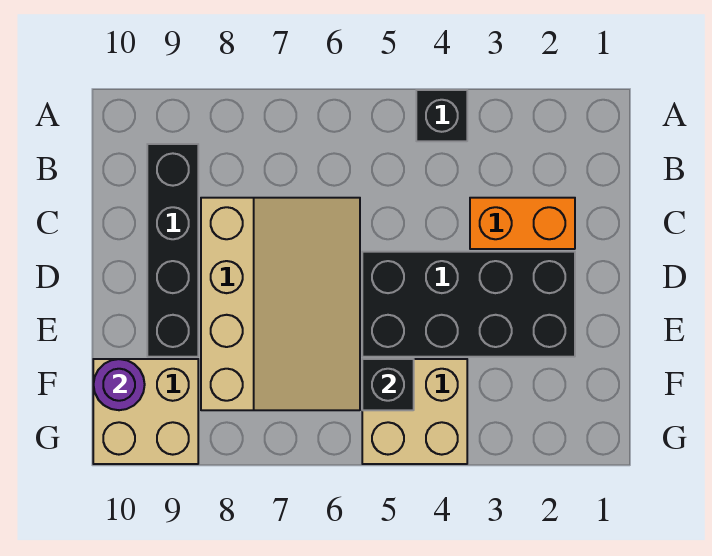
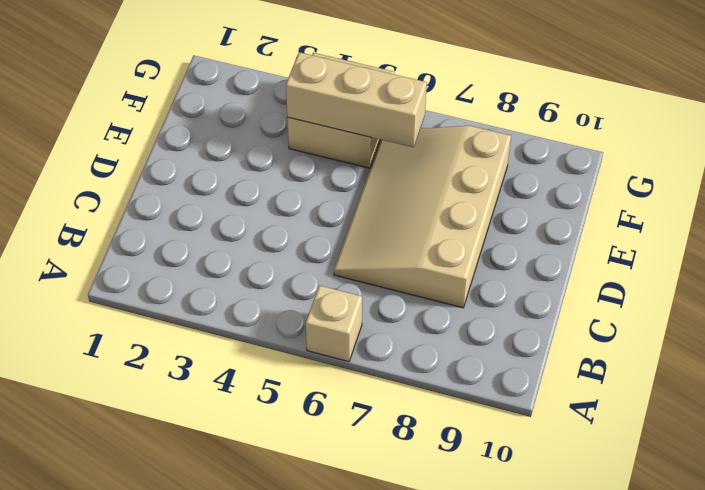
tan brick A6 level 1 -> none
tan brick F4:F6 level 2 -> black brick F5 level 2
none -> black brick A4 level 1
none -> black brick B9:E9 level 1

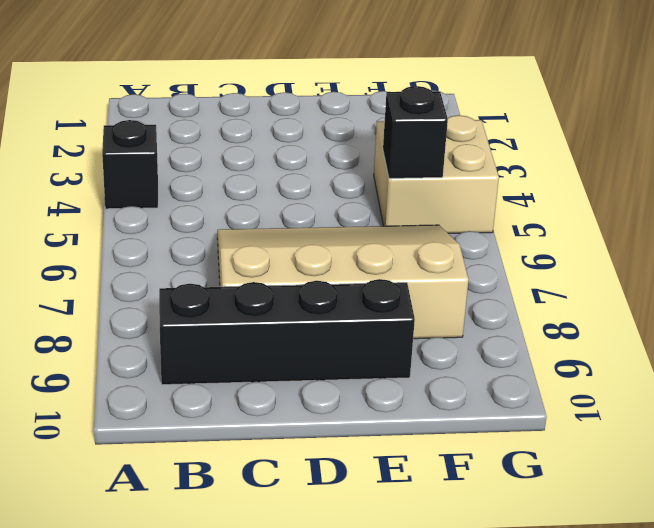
none -> orange brick C2:C3 level 1
none -> black brick D2:E5 level 1

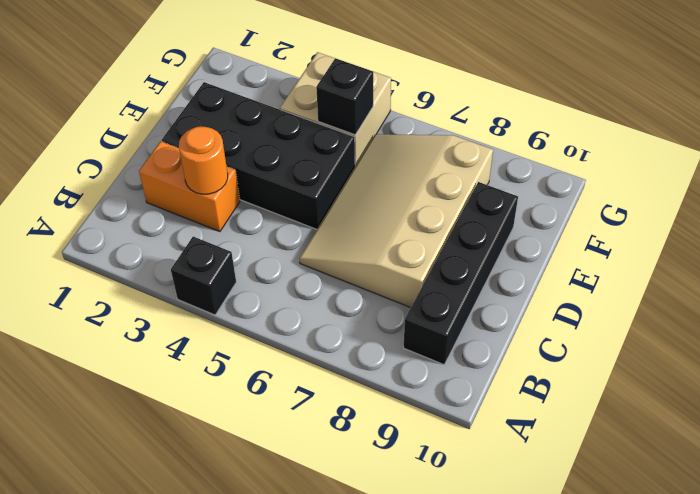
orange round brick C3 level 2 -> none
none -> tan brick F9:G10 level 1
none -> purple round brick F10 level 2

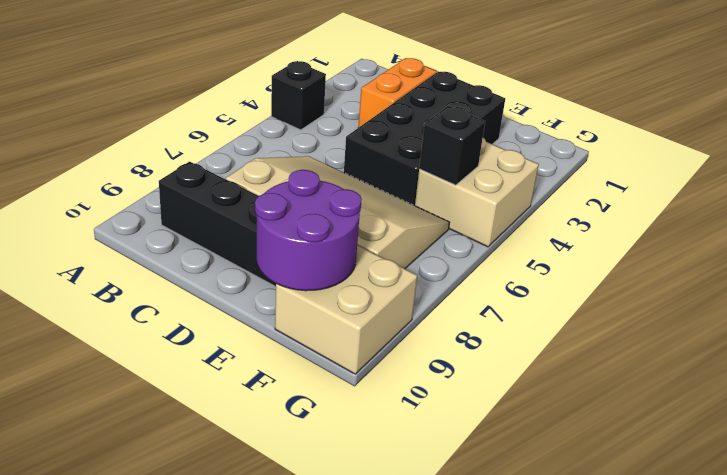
purple round brick E9:F10 level 2 -> purple round brick F10 level 2

